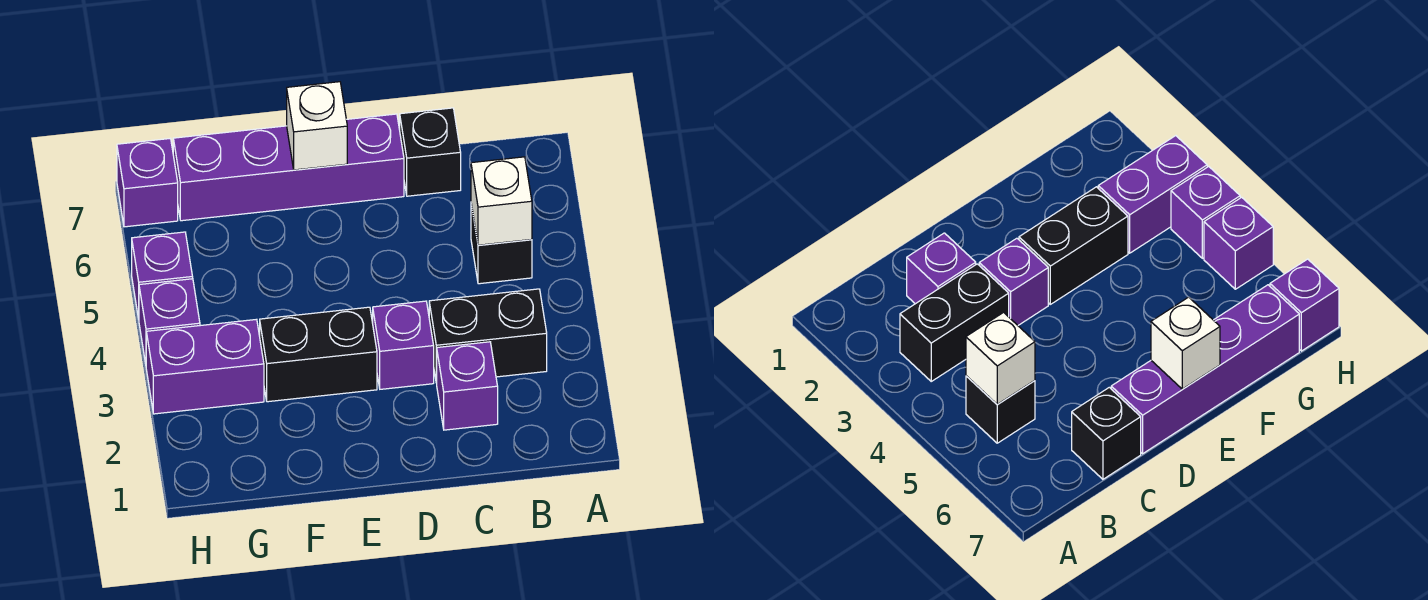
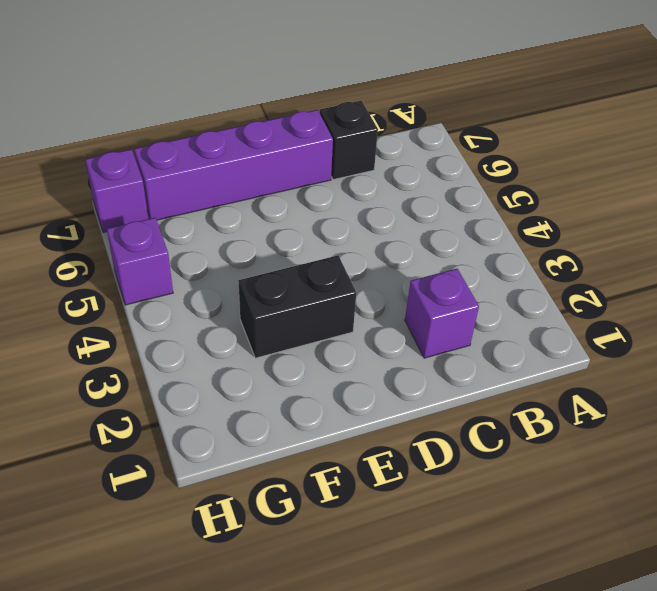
none -> black brick B3:C3 level 1
none -> black brick B5 level 1
none -> purple brick D3 level 1

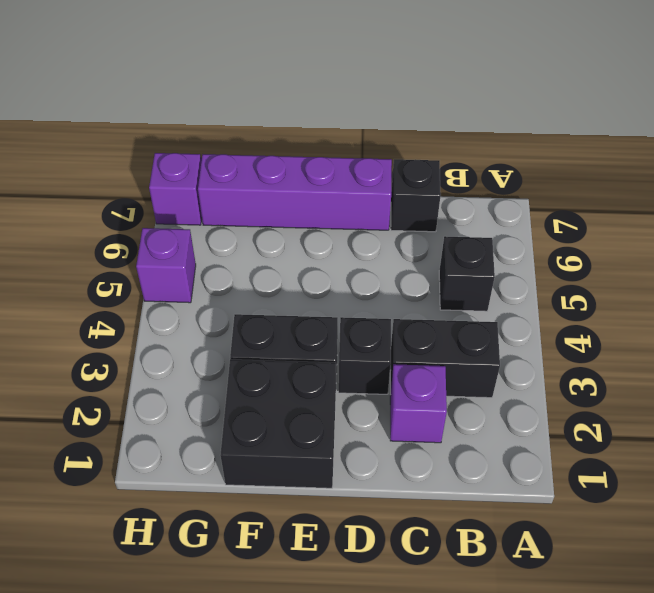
black brick D3 level 1 -> purple brick D3 level 1
black brick E1:F2 level 1 -> none
none -> purple brick G3:H3 level 1
none -> purple brick H4 level 1
none -> white brick B5 level 2

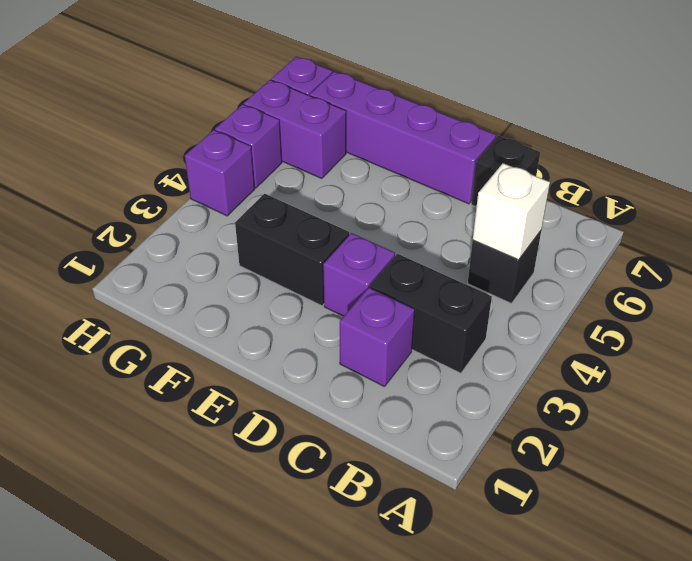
purple brick G6:H6 level 1 -> purple brick G3:H3 level 1
none -> white brick E7 level 2

